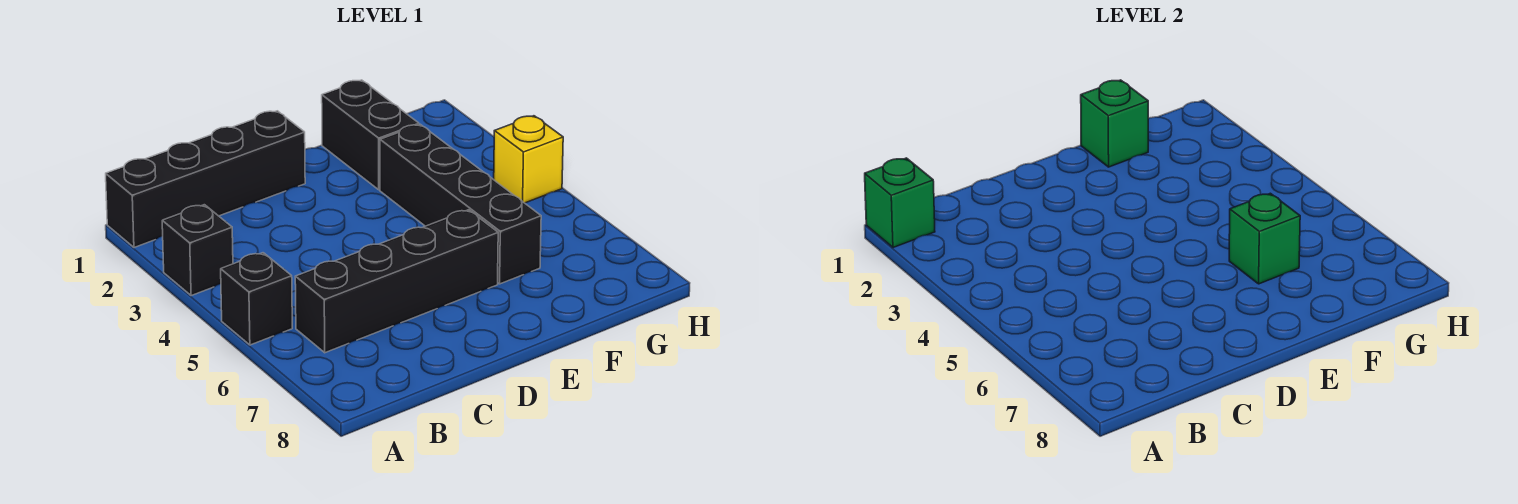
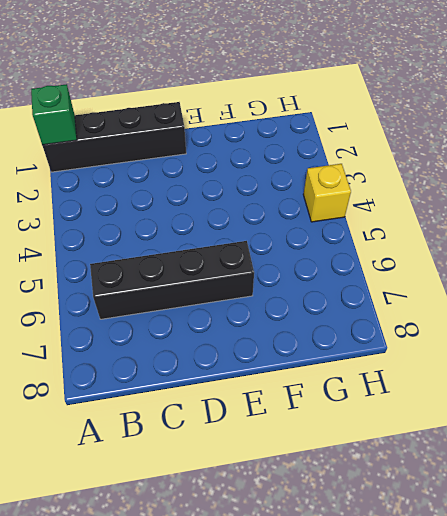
none -> black brick A3 level 1
none -> black brick A5 level 1

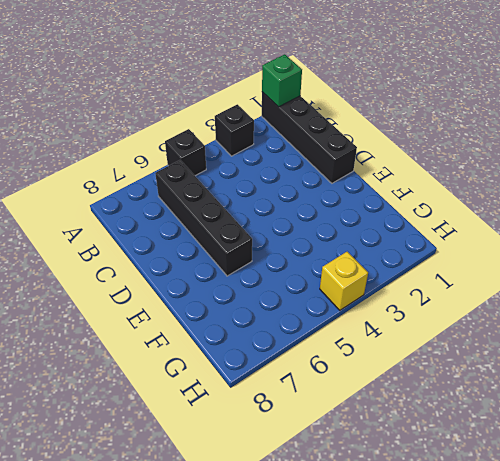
none -> black brick F1:F2 level 1
none -> black brick F3:F6 level 1

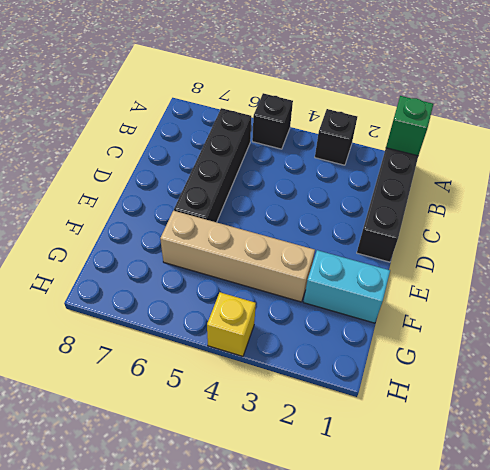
cyan brick F1:F2 level 1 -> black brick F1:F2 level 1
tan brick F3:F6 level 1 -> black brick F3:F6 level 1
none -> green brick F1 level 2
none -> green brick F6 level 2

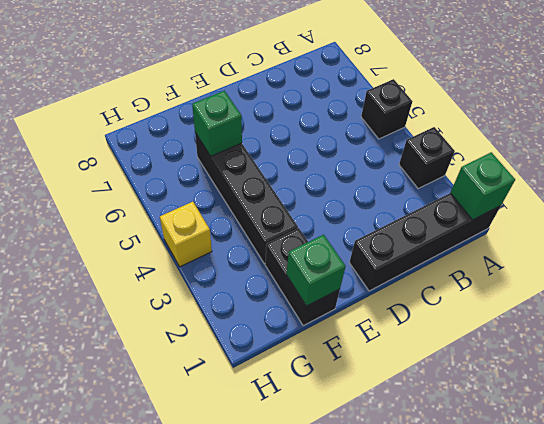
none -> black brick B6:E6 level 1

